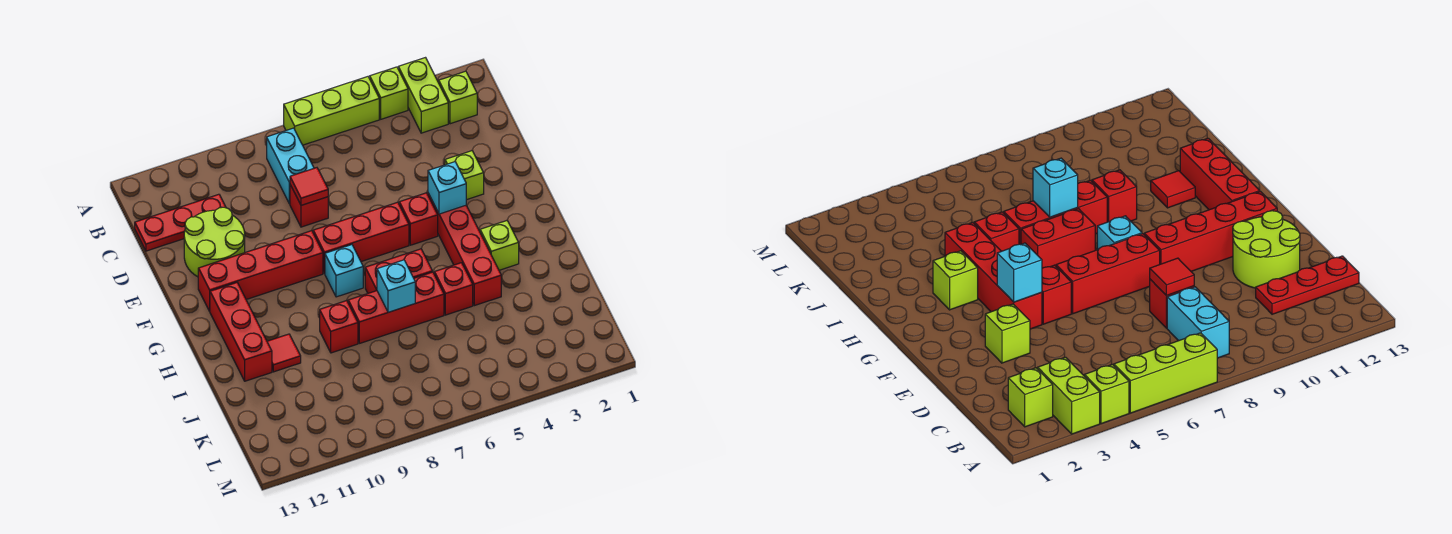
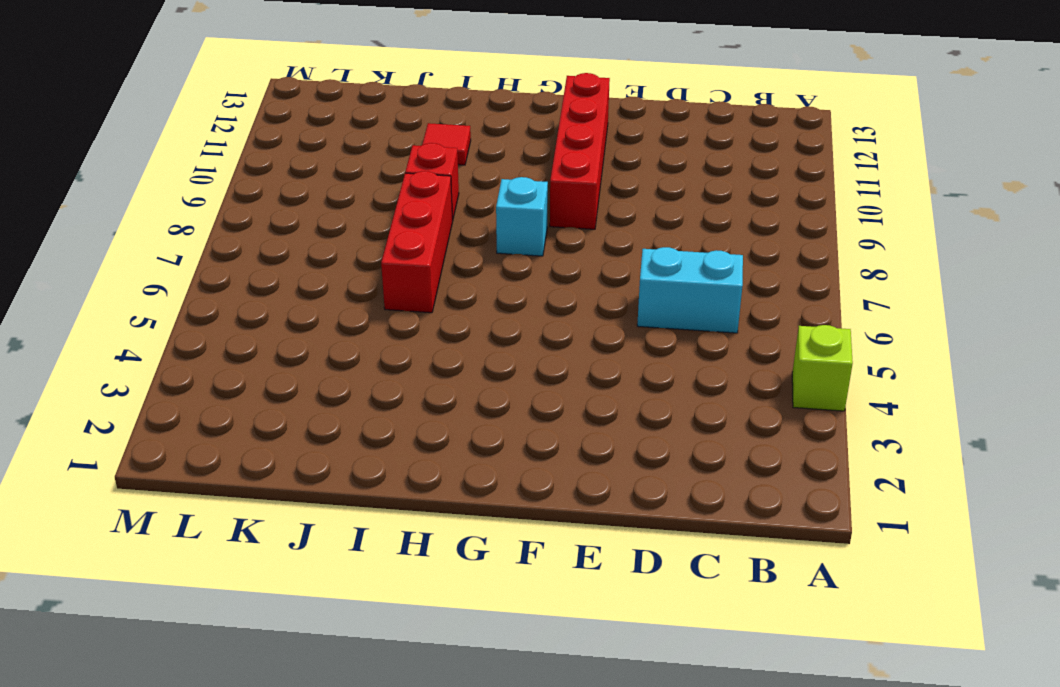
cyan brick C6:D6 level 1 -> cyan brick B8:C8 level 1
none -> lime brick A3:B3 level 1
none -> lime brick A5:A7 level 1
none -> lime brick B2 level 1

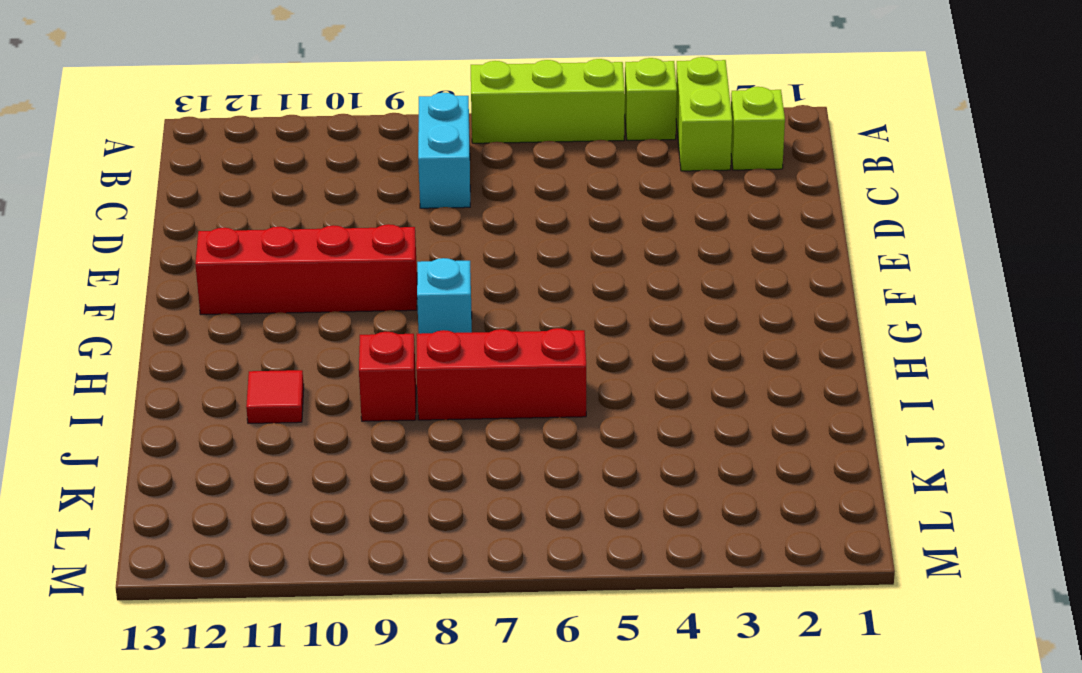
none -> red plate C11:C13 level 1
none -> red brick D8 level 1
none -> lime round brick D11:E12 level 1

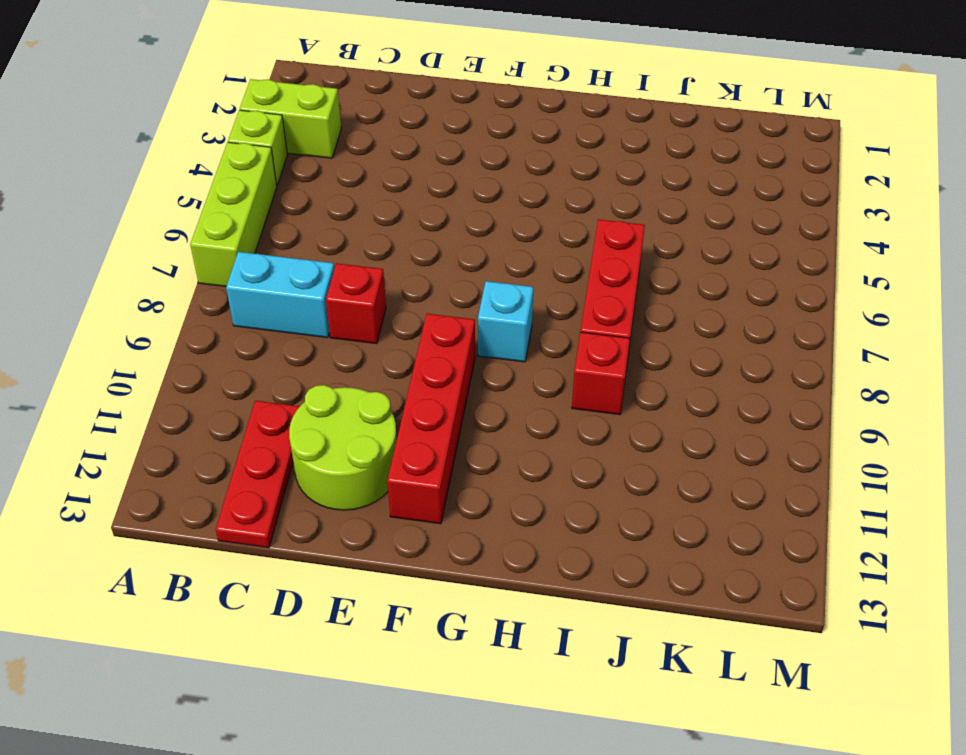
none -> lime brick B2 level 1
none -> lime brick E3 level 1
none -> red brick F4:I4 level 1

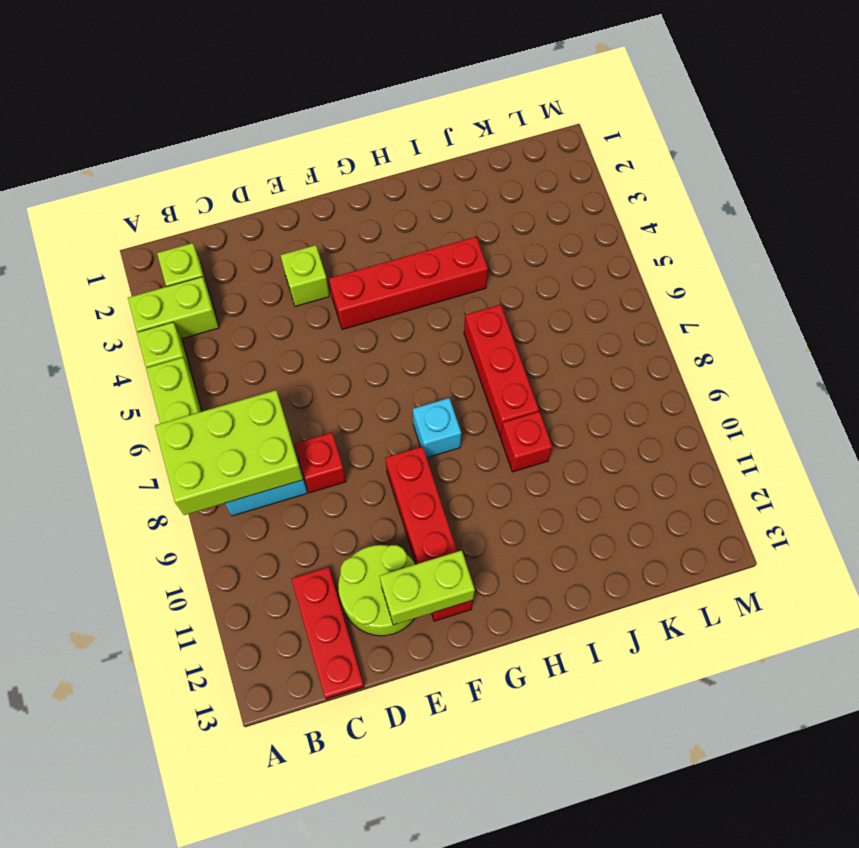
lime brick A7:C8 level 2 -> none
lime brick E12:F12 level 2 -> none
none -> red brick F5 level 1
none -> red brick F6:F8 level 1
none -> red brick G12:I12 level 1

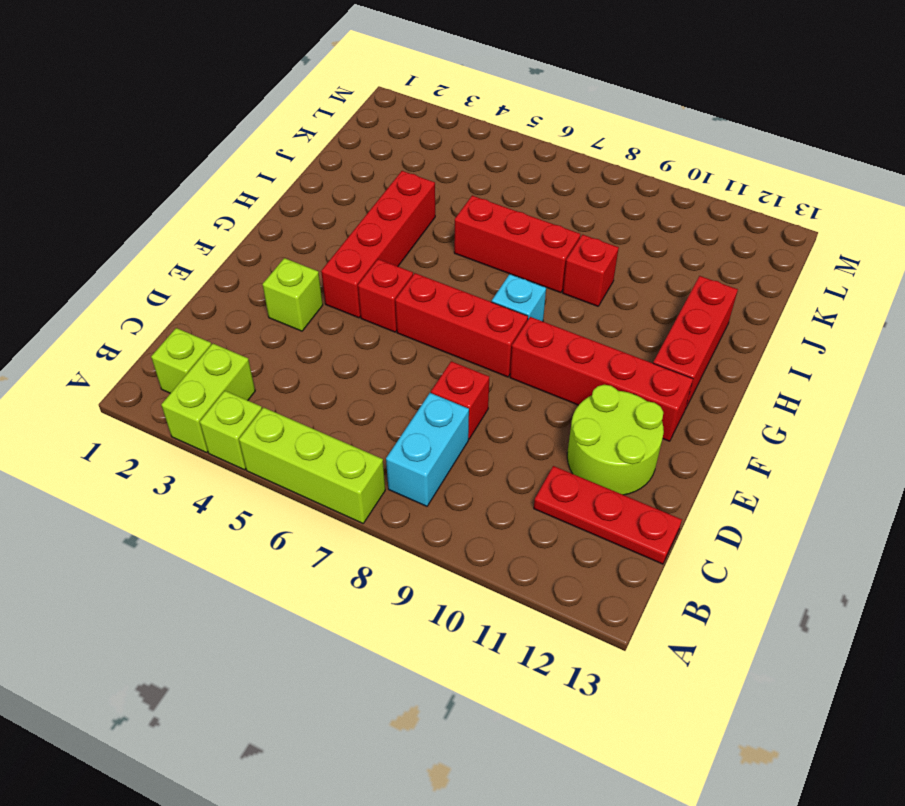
none -> lime brick H3 level 1
none -> red brick H6:H7 level 1
none -> red brick I5 level 1

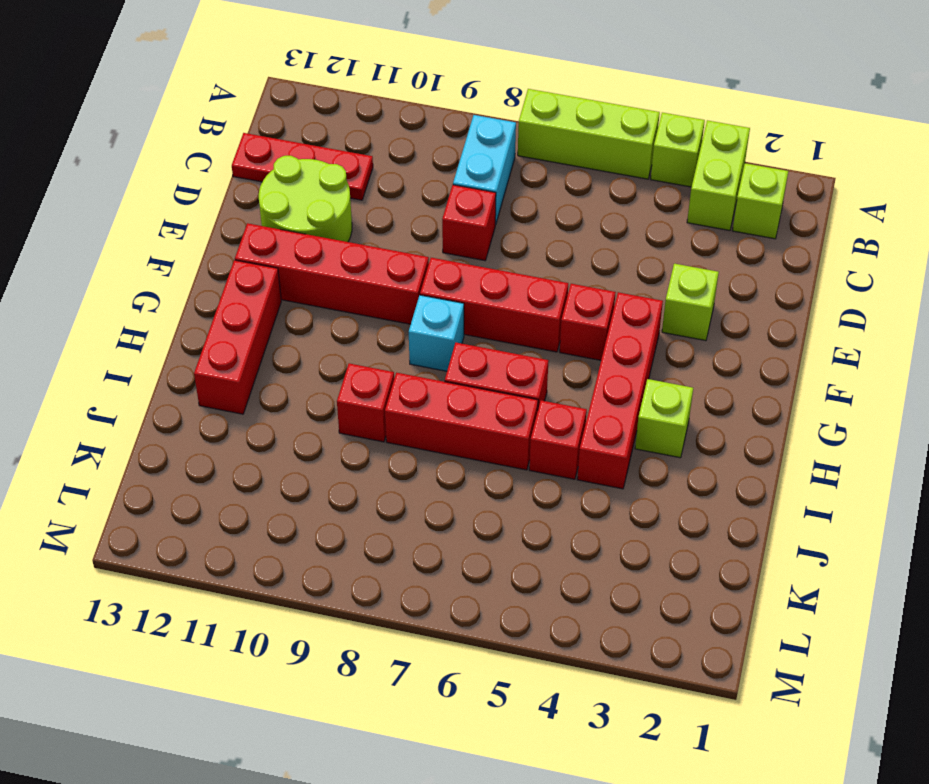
none -> red tile I11 level 1
none -> red tile D8 level 2
none -> cyan brick F4 level 2

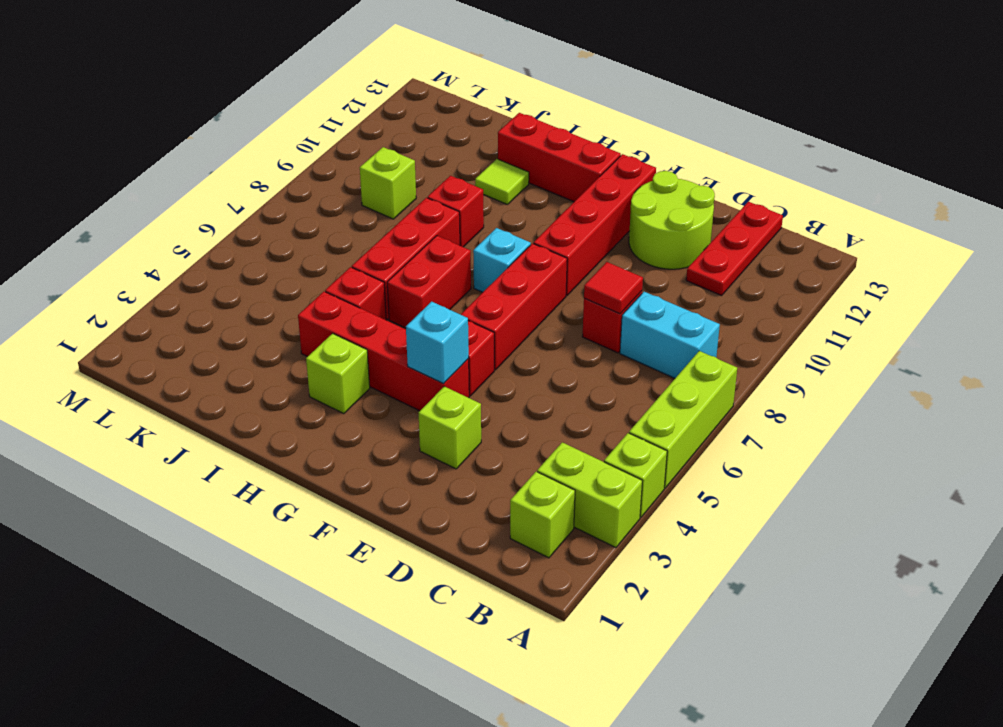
lime tile I11 level 1 -> red tile I11 level 1
lime brick K9 level 1 -> none
none -> cyan brick I7 level 2

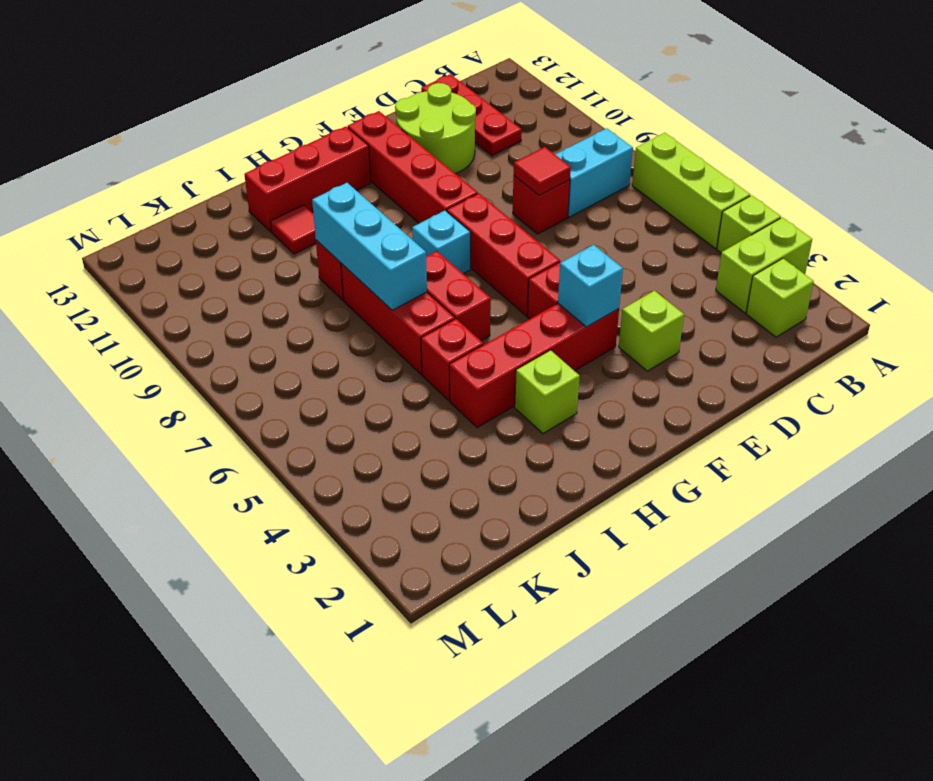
cyan brick I7:I9 level 2 -> cyan brick I7 level 2

